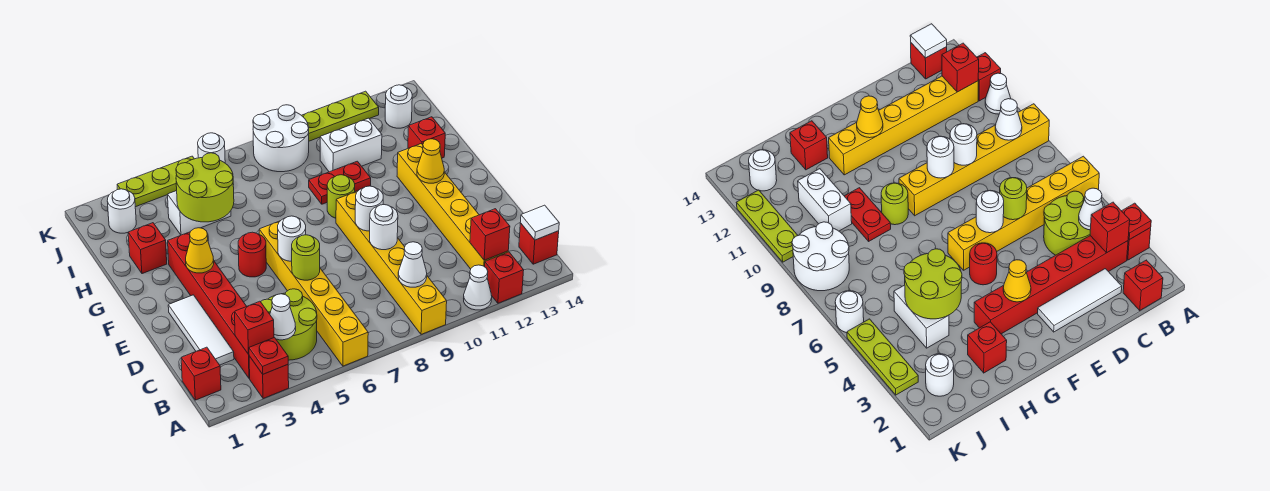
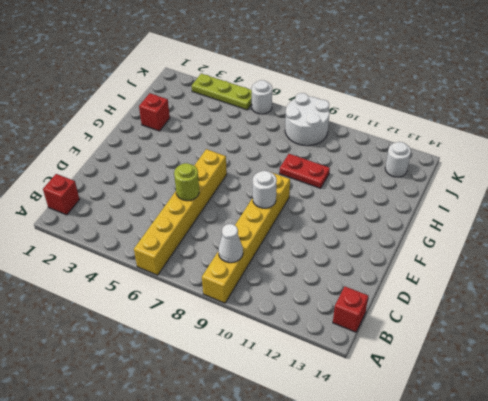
none -> red brick A3 level 1
none -> white cone A11 level 1
none -> red brick A12 level 1
none -> red brick B3:G3 level 1

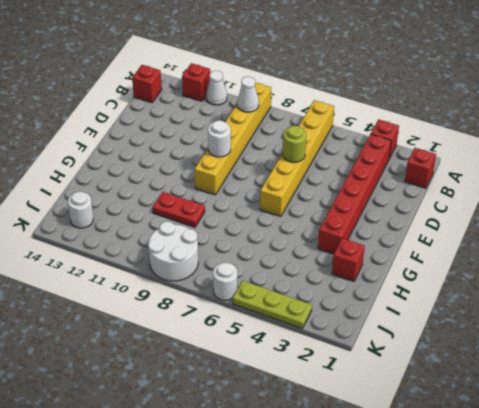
none -> lime round brick B4:C5 level 1
none -> yellow brick B12:G12 level 1
none -> white tile C2:E2 level 1
none -> red round brick F5 level 1

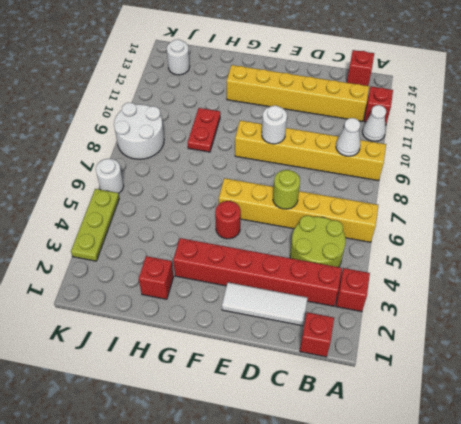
none -> lime round brick G9 level 1
none -> red brick H13 level 1
none -> white brick I4:I5 level 1
none -> white brick I10:I11 level 1

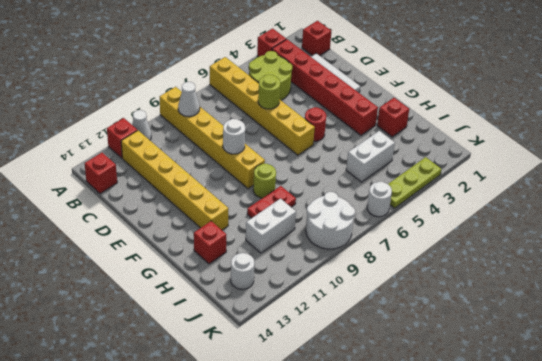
none -> white round brick J2 level 1
none -> lime plate K10:K12 level 1
none -> red plate A3 level 2
none -> red brick B3 level 2

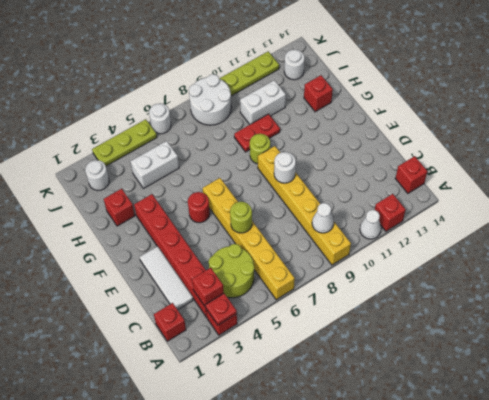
none -> yellow brick B12:G12 level 1
none -> white cone B4 level 2
none -> red brick B12 level 2
none -> white tile B14 level 2

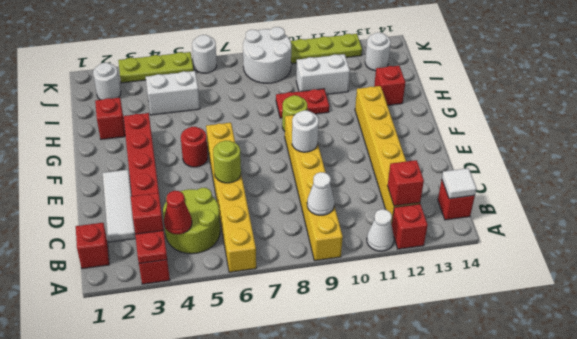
red cone B4 level 2 -> white cone B4 level 2
none -> white round brick D9 level 2
none -> white round brick E6 level 2
none -> yellow cone F3 level 2
none -> yellow cone F12 level 2

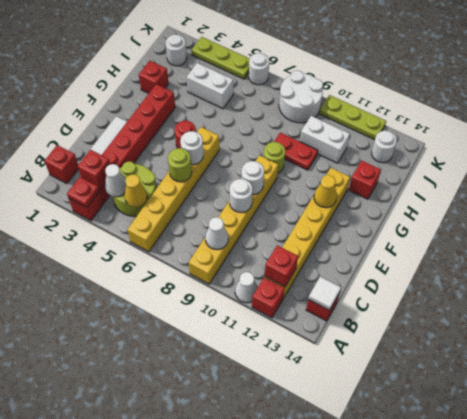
yellow cone B5 level 2 -> yellow cone F3 level 2
none -> lime round brick H4:I5 level 2

